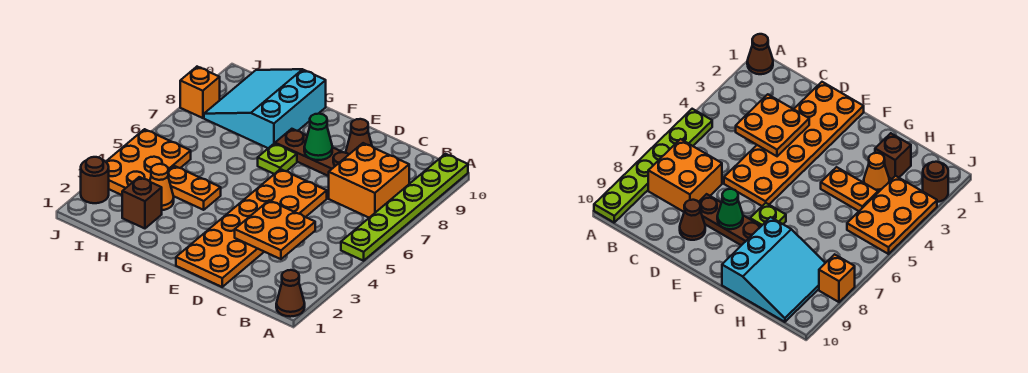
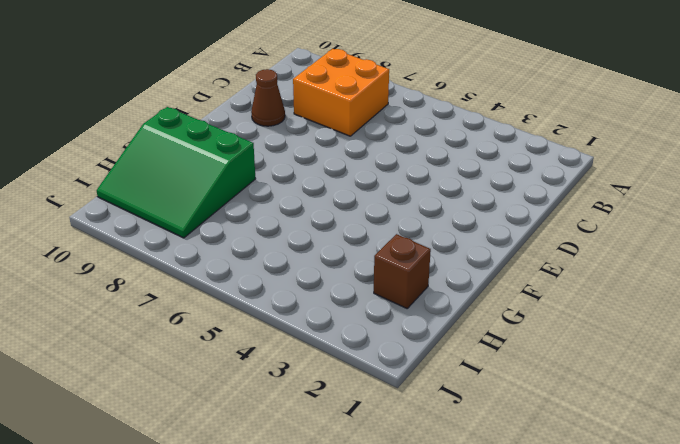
green slope G8:I10 level 1 top G -> cyan slope G8:I10 level 1 top G
none -> brown cone A1 level 1
none -> lime plate A5:A10 level 1
none -> orange plate D1:E6 level 1

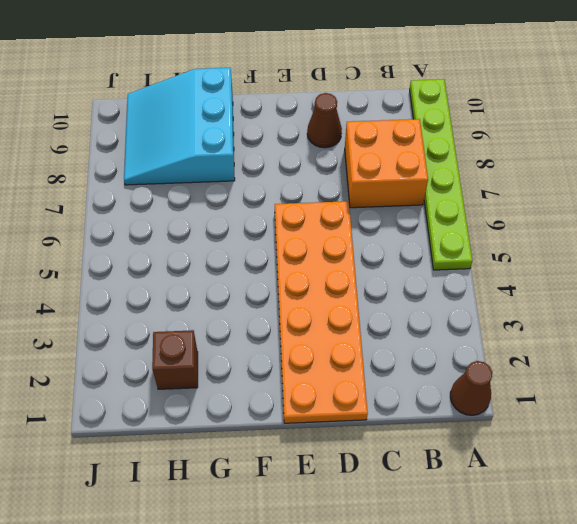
none -> brown plate D8:F8 level 1
none -> lime plate F7 level 1
none -> orange plate G4:H4 level 1

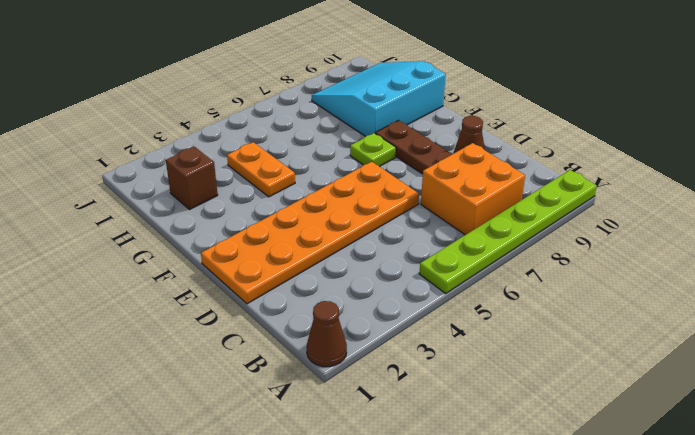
none -> orange cone H3 level 1
none -> orange plate I3:J5 level 1
none -> brown round brick J2 level 1

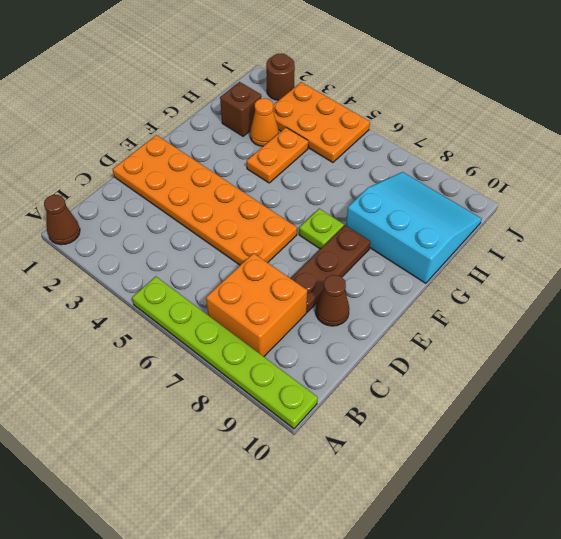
none -> orange brick J8 level 1
none -> orange plate C3:D4 level 2
none -> green cone E8 level 2

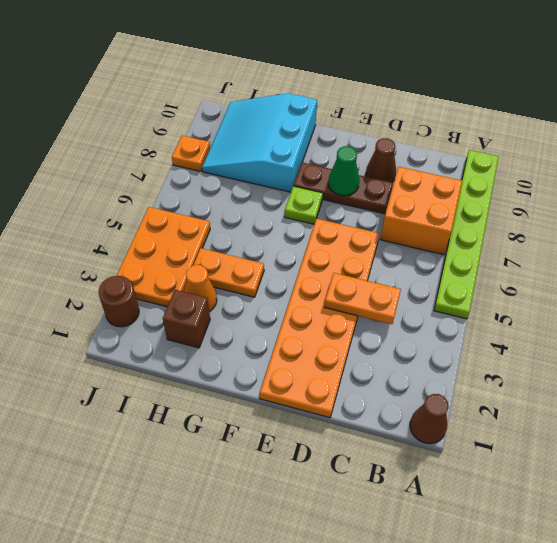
orange plate C4:D4 level 2 -> orange plate C3:D4 level 2
orange plate J8 level 1 -> orange brick J8 level 1

